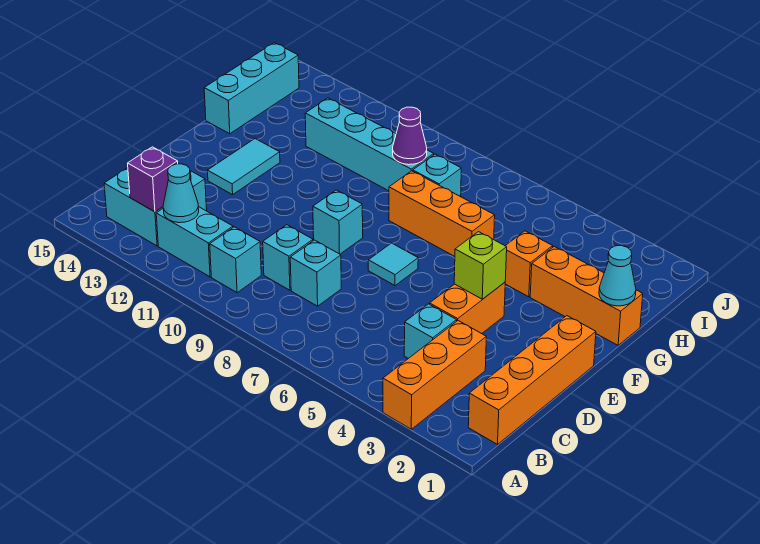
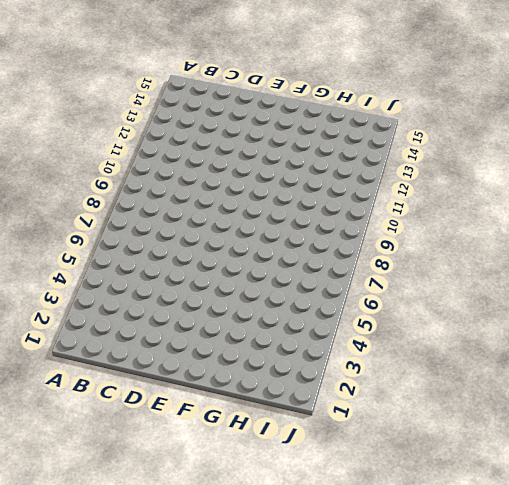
none -> orange brick A3:C3 level 1
none -> orange brick B1:E1 level 1
none -> cyan brick B10 level 1

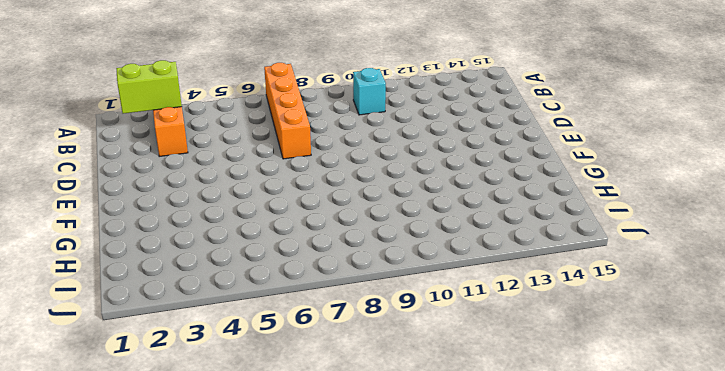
orange brick A7:D7 level 1 -> orange brick B1:E1 level 1
lime brick B2:B3 level 2 -> none
none -> cyan brick B11:B12 level 1
none -> cyan brick B13:C14 level 1
none -> cyan brick C4 level 1

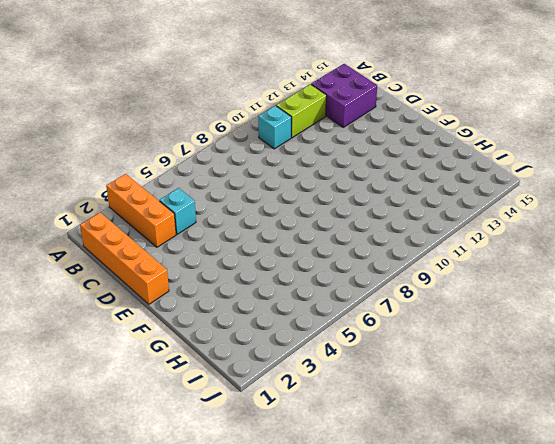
lime brick B11:B12 level 1 -> cyan brick B11:B12 level 1
purple brick B13:C14 level 1 -> cyan brick B13:C14 level 1
none -> cyan brick C8 level 1
none -> cyan brick C9 level 1
none -> orange brick D4:E4 level 1

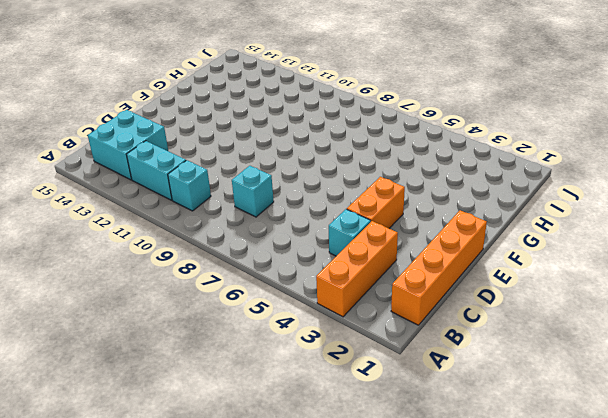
none -> cyan brick C9 level 1
none -> cyan tile E7 level 1
none -> cyan brick E9 level 1

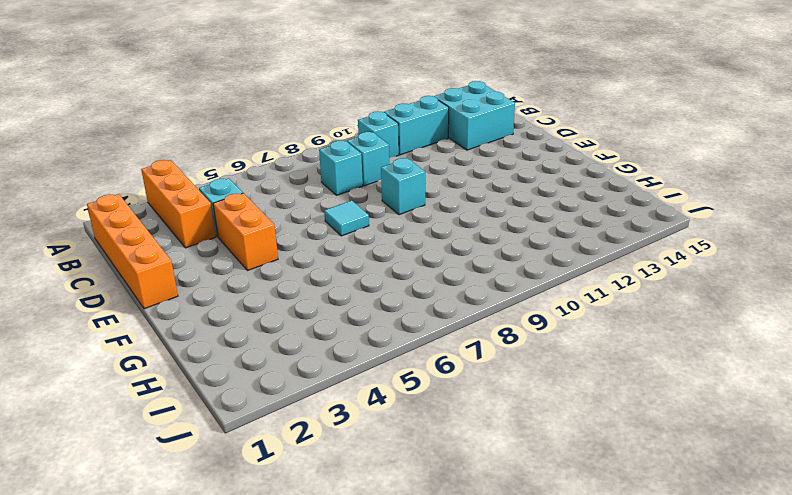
none -> cyan tile E13:F13 level 1
none -> orange brick G1:G3 level 1
none -> orange brick G4 level 1

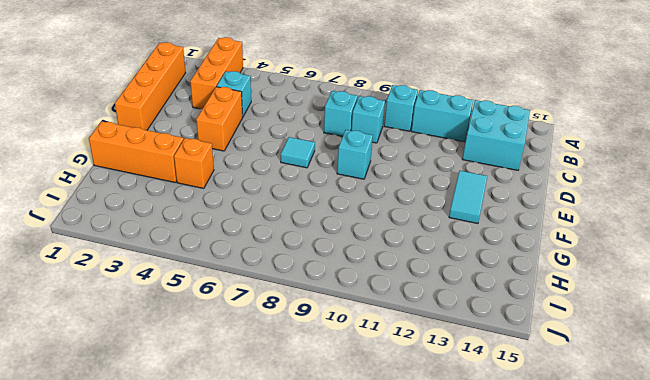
none -> orange brick G6:G8 level 1
none -> cyan brick G15:I15 level 1
none -> cyan brick H8 level 1

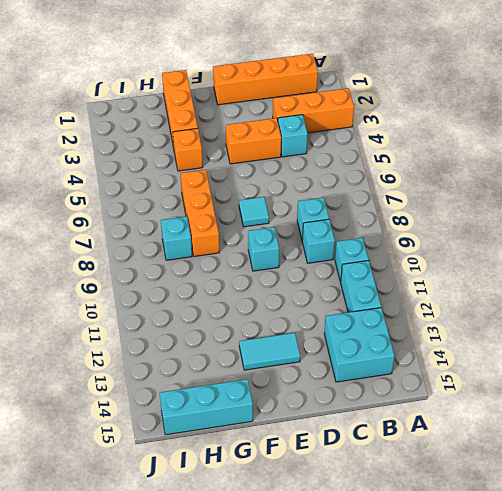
none -> cyan brick H9:H12 level 1
none -> cyan cone B12 level 2
none -> purple brick B13 level 2

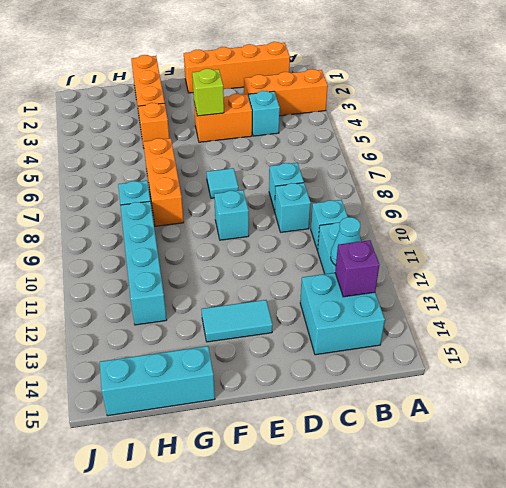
none -> cyan cone G1 level 2
none -> purple cone H9 level 2

